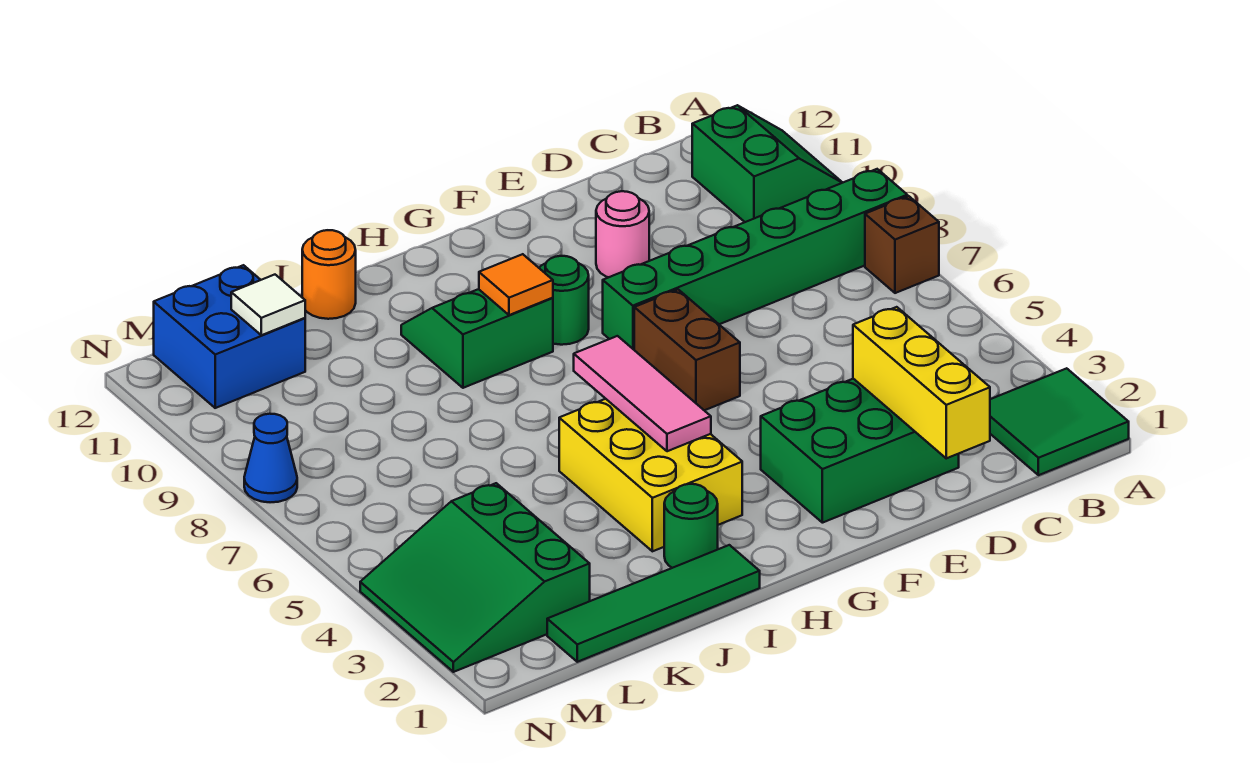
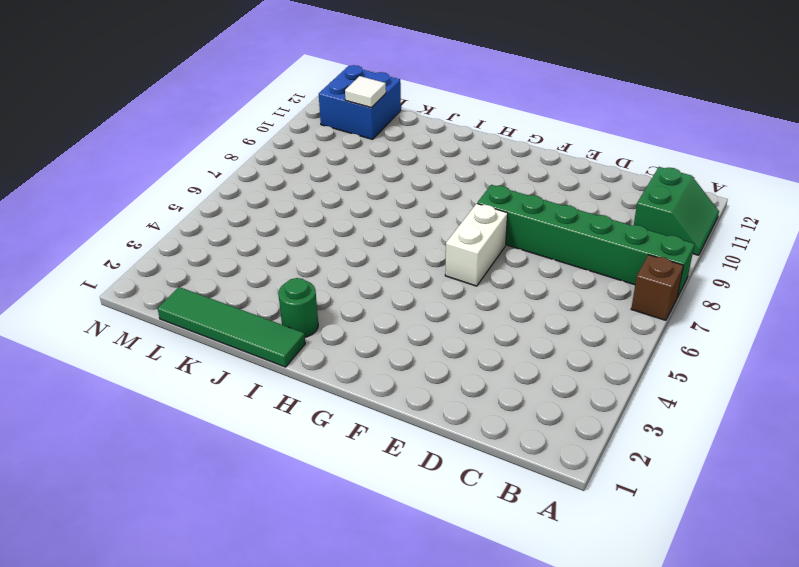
white brick F6:F7 level 1 -> brown brick F6:F7 level 1
none -> green tile A1:B2 level 1
none -> green brick D2:F3 level 1
none -> pink round brick E10 level 1

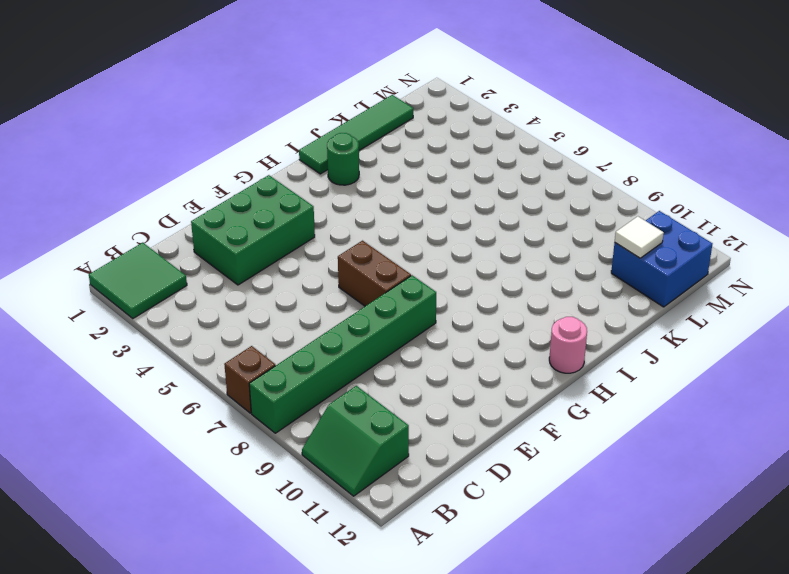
pink round brick H12 level 1 -> pink round brick E10 level 1
none -> green round brick G9 level 1
none -> yellow brick H3:I5 level 1
none -> green slope H9:I10 level 1 top 9

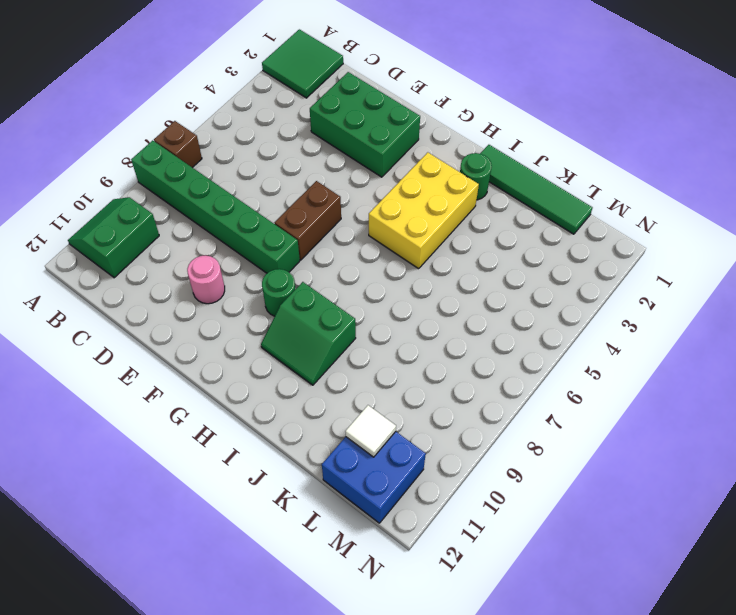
none -> orange round brick J12 level 1
none -> green slope L2:N4 level 1 top L
none -> blue cone N8 level 1

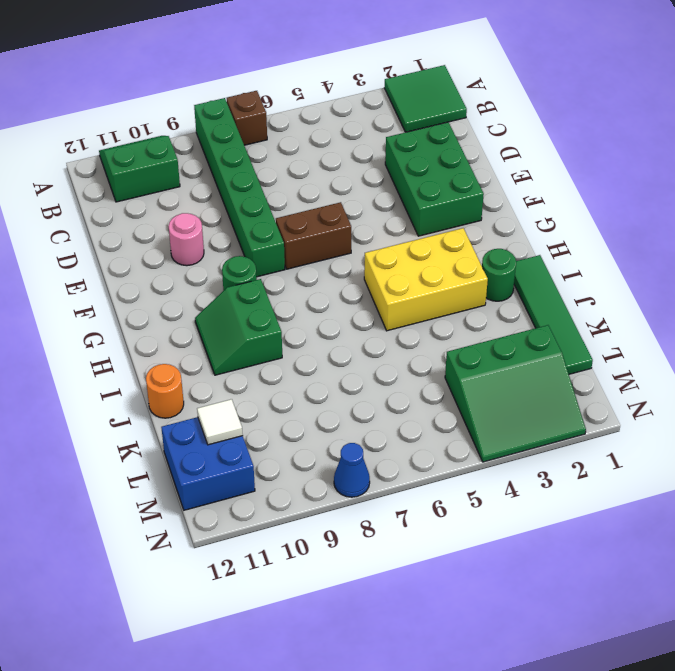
none -> yellow brick D1:D3 level 2
none -> pink tile H4:H6 level 2
none -> orange tile H9 level 2

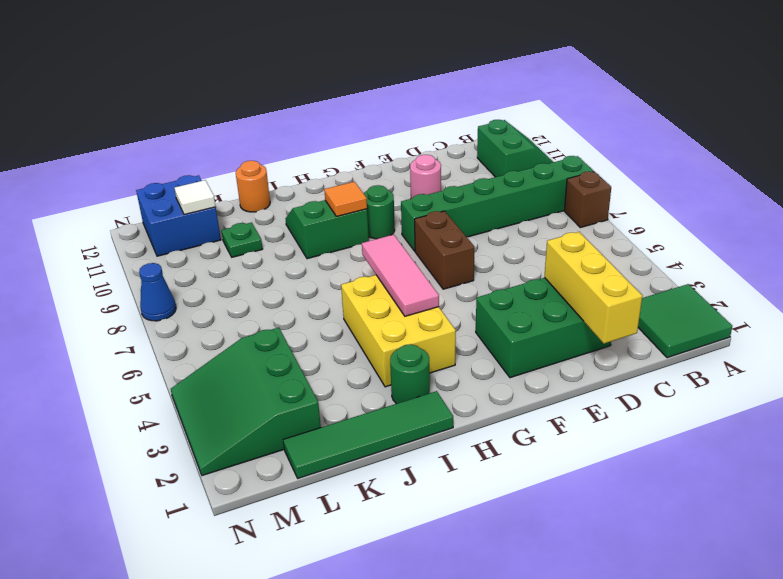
green plate K10 level 1 -> none

